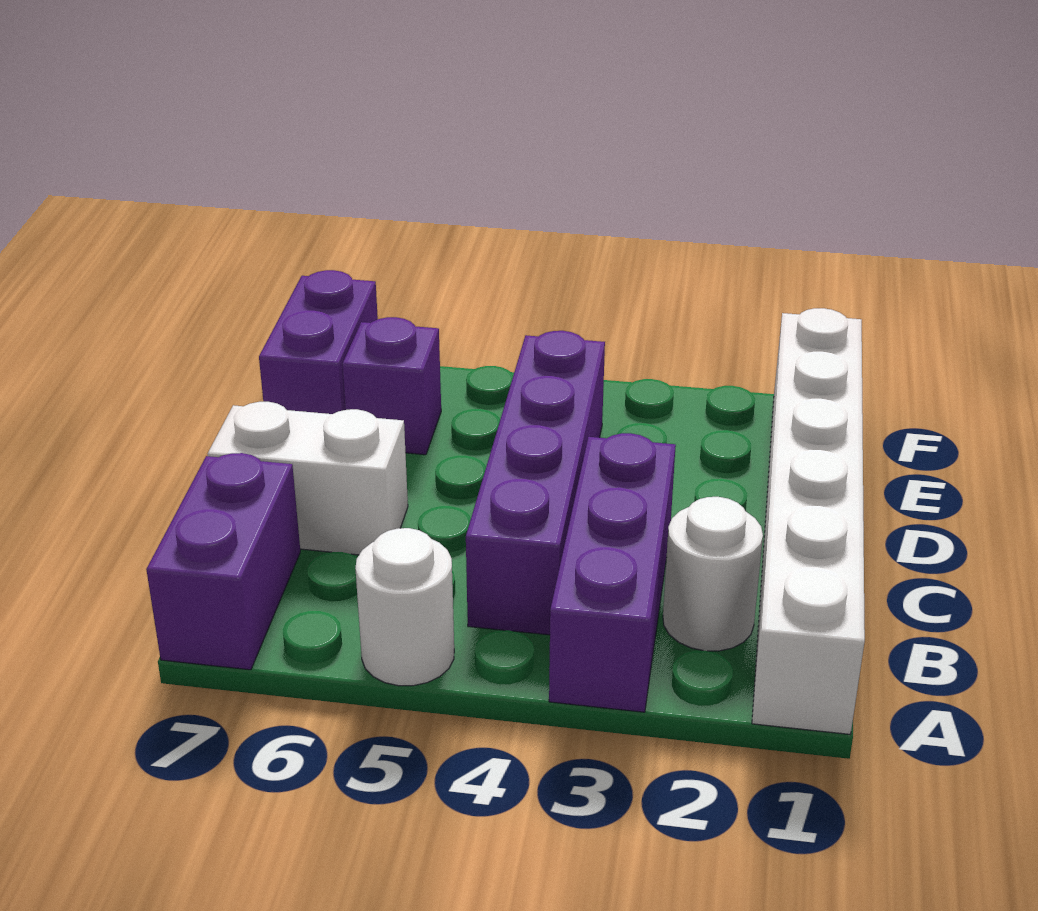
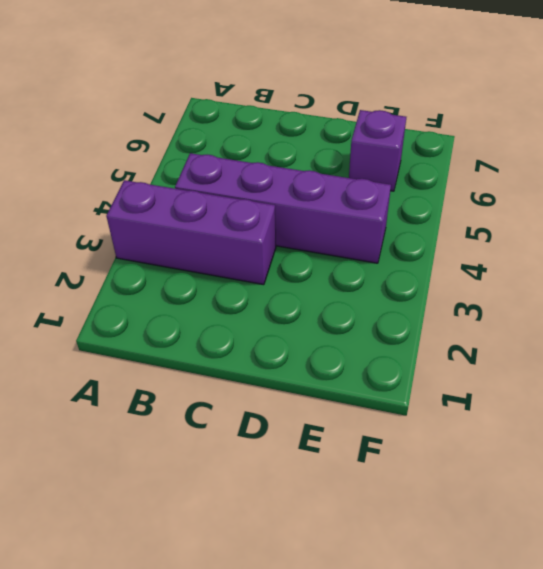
none -> white brick A1:F1 level 1
none -> white round brick A5 level 1

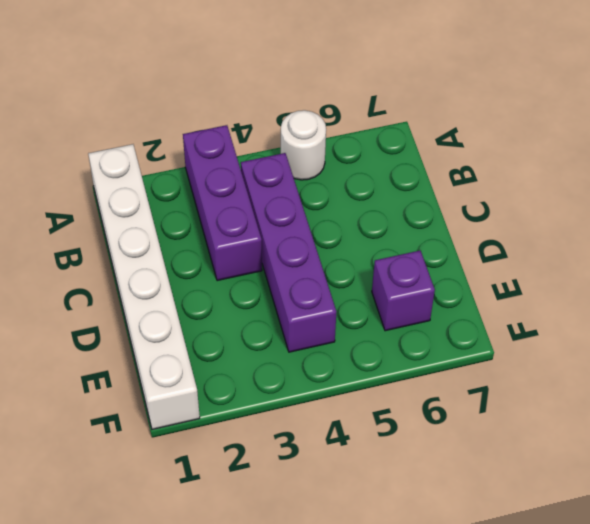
none -> purple brick A7:B7 level 1
none -> white round brick B2 level 1

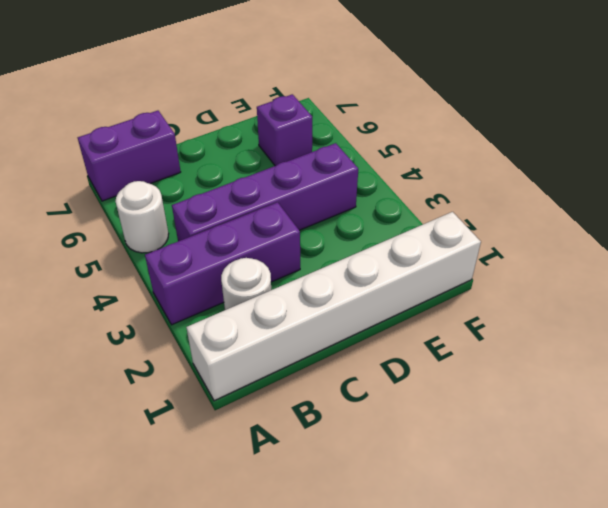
none -> white brick C6:C7 level 1
none -> purple brick E7:F7 level 1

